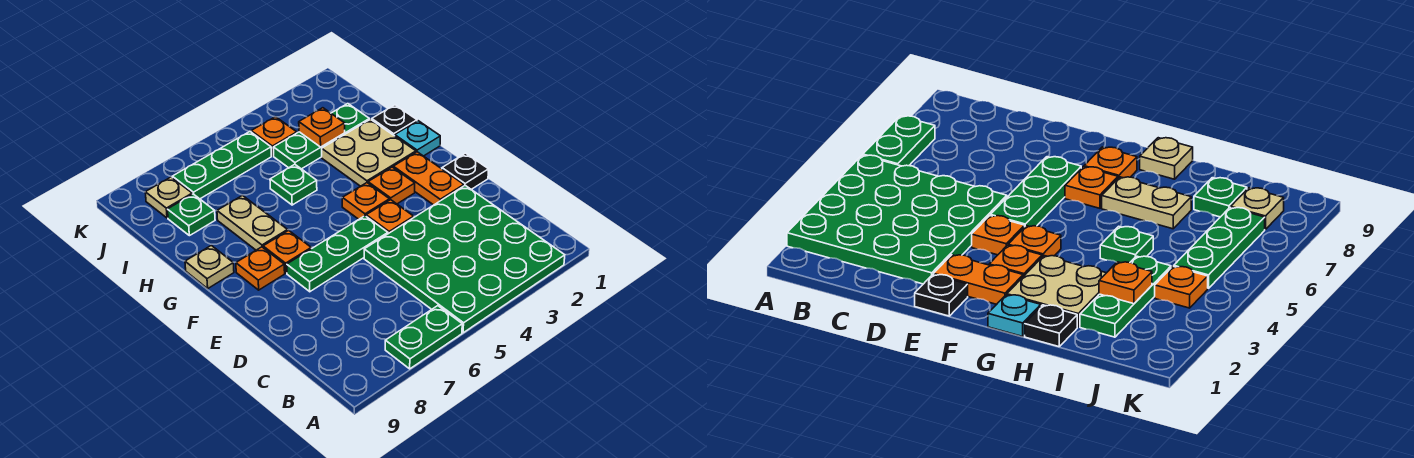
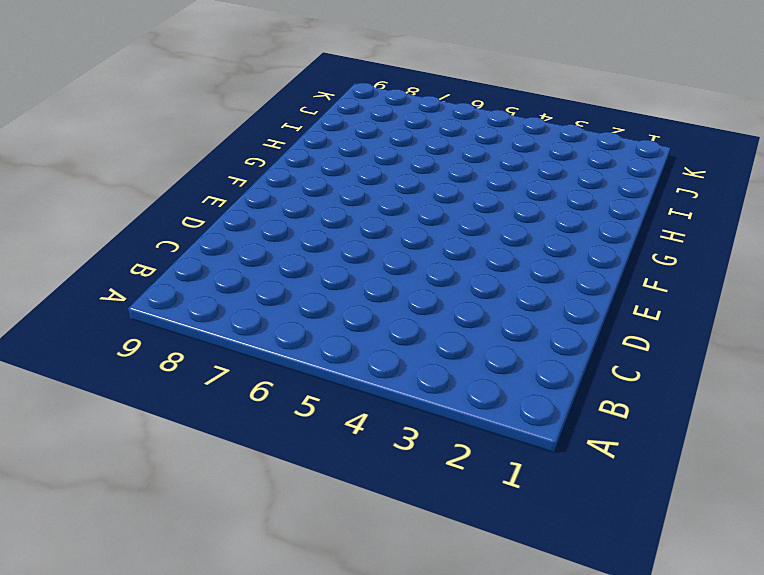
none -> green plate A2:D5 level 1
none -> green plate A6:A7 level 1
none -> black plate E1 level 1

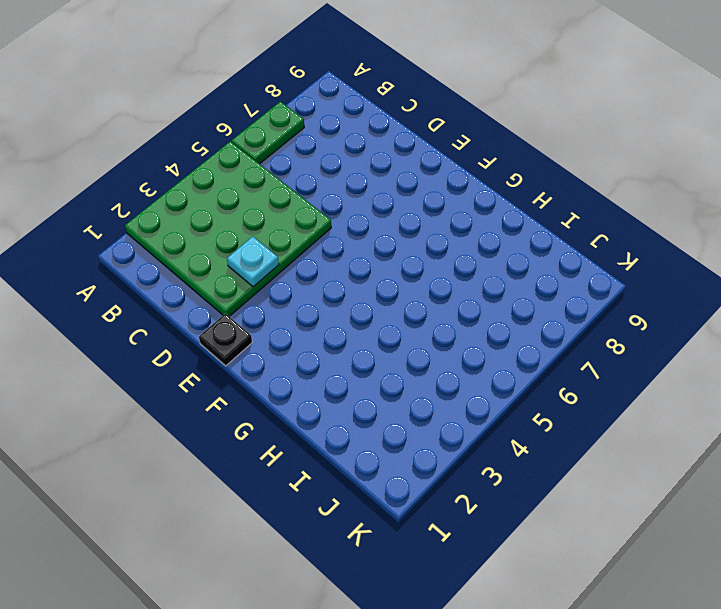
cyan plate D3 level 2 -> cyan plate G1 level 1
none -> orange plate E2:F2 level 1
none -> orange plate E4 level 1
none -> green plate E5:E7 level 1

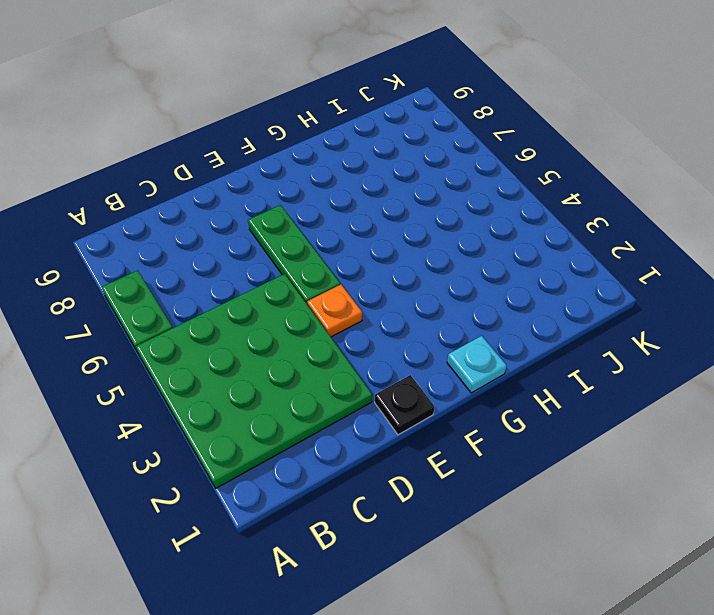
none -> orange plate E2:F2 level 1
none -> orange plate F3 level 1
none -> orange plate F4 level 1

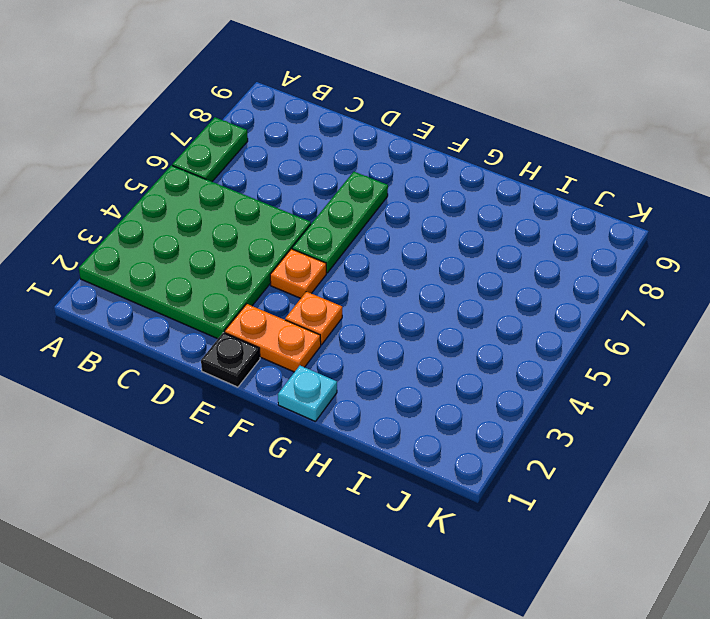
none -> orange plate F4 level 1
none -> orange plate F7 level 1
none -> orange plate F8 level 1

